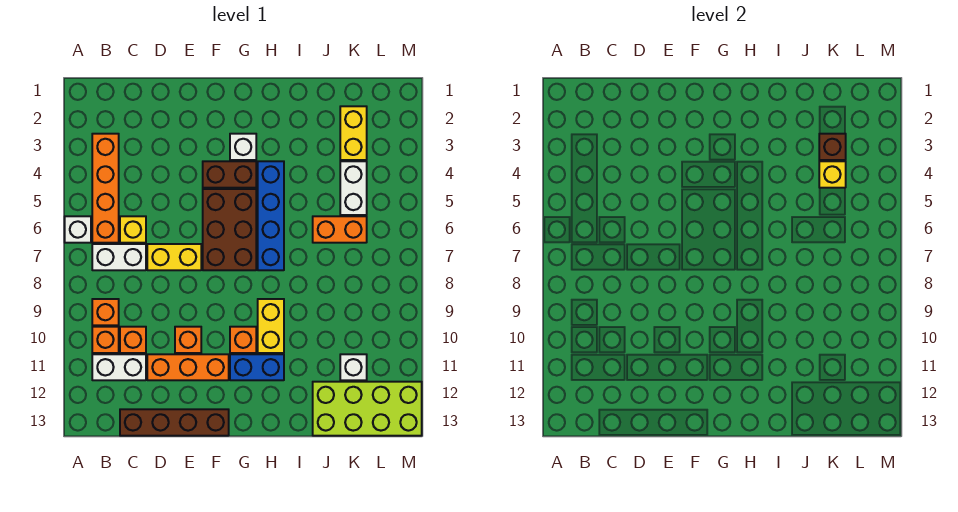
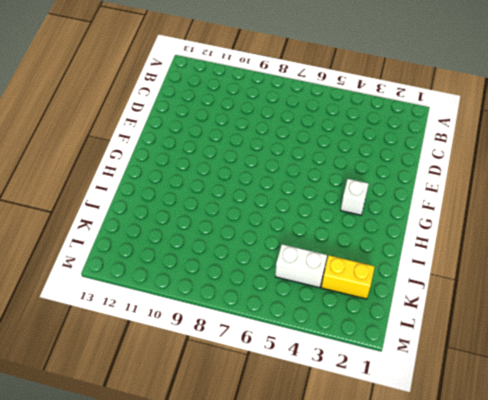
none -> white brick A6 level 1
none -> orange brick B3:B6 level 1
none -> white brick B7:C7 level 1

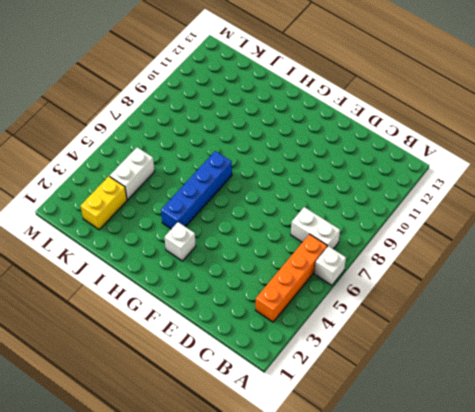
none -> orange brick B9 level 1
none -> orange brick B10 level 1
none -> white brick B11:C11 level 1

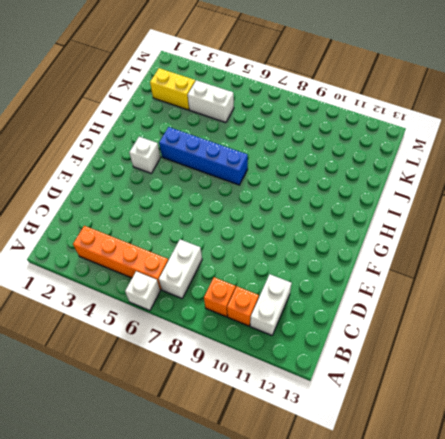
none -> yellow brick C6 level 1
none -> orange brick C10 level 1
none -> brown brick C13:F13 level 1

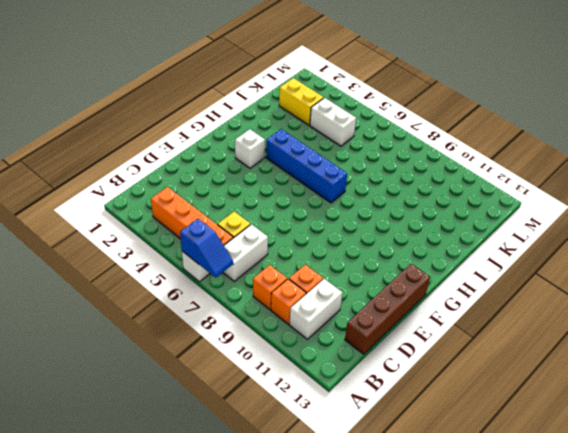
blue slope A6:A7 level 2 top 6 -> none
none -> yellow brick D7:E7 level 1
none -> orange brick D11:F11 level 1
none -> orange brick E10 level 1

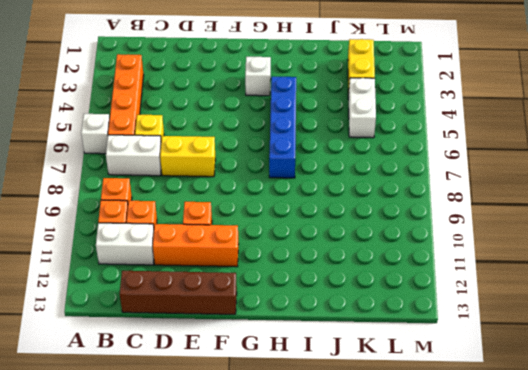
none -> brown brick F4:G4 level 1
none -> brown brick F5:G7 level 1
none -> orange brick G10 level 1

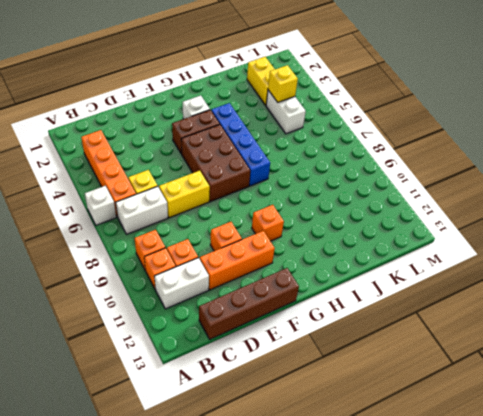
none -> blue brick G11:H11 level 1
none -> yellow brick H9:H10 level 1
none -> orange brick J6:K6 level 1

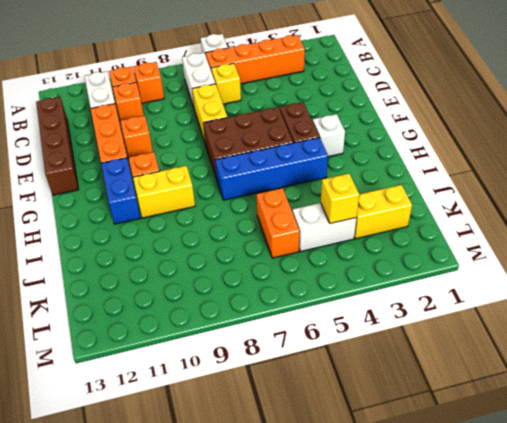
none -> lime brick J12:M13 level 1
none -> white brick K11 level 1
none -> brown brick K3 level 2

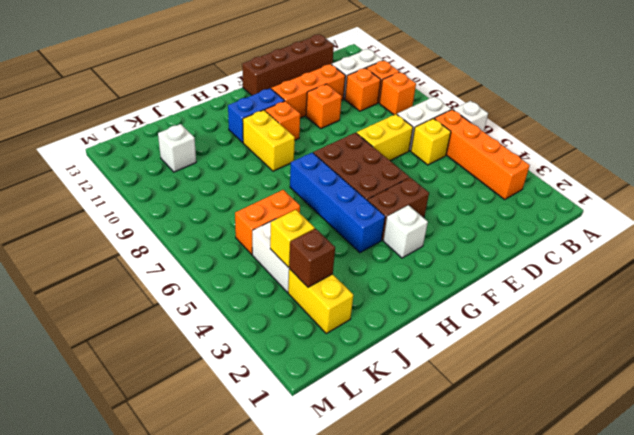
none -> lime brick J12:M13 level 1

